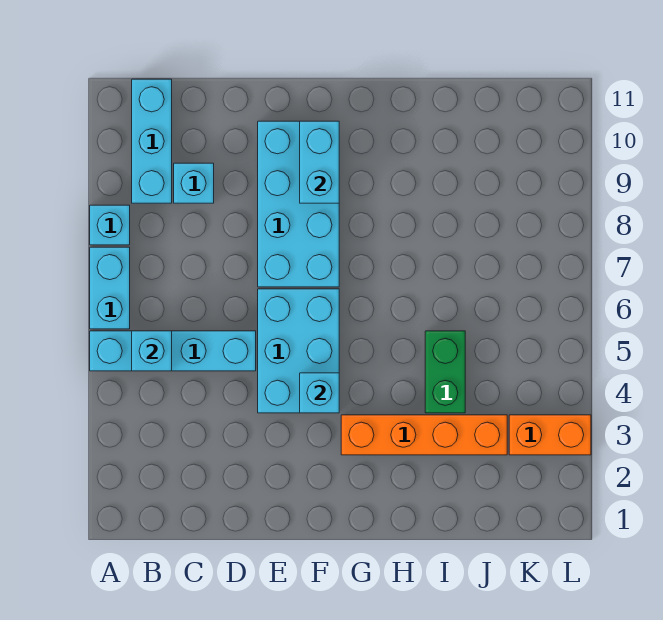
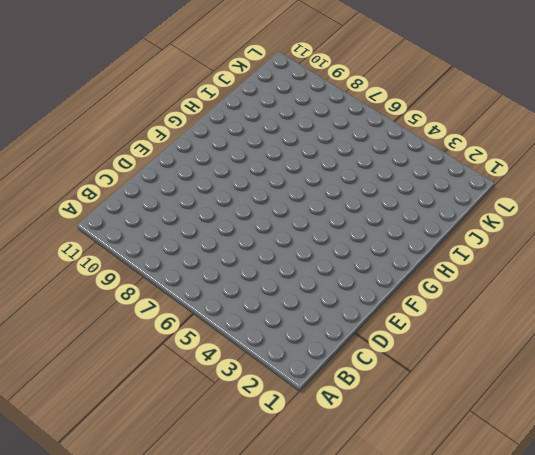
none -> cyan brick A5:D5 level 1
none -> cyan brick A6:A7 level 1
none -> cyan brick A8 level 1

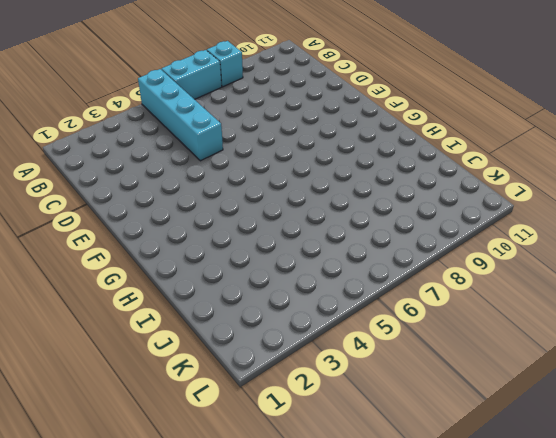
none -> cyan brick B9:B11 level 1
none -> cyan brick C9 level 1
none -> cyan brick E4:F6 level 1

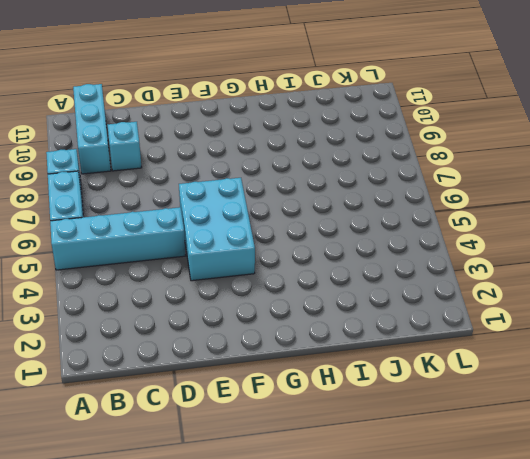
none -> cyan brick E7:F10 level 1
none -> orange brick G3:J3 level 1
none -> green brick I4:I5 level 1

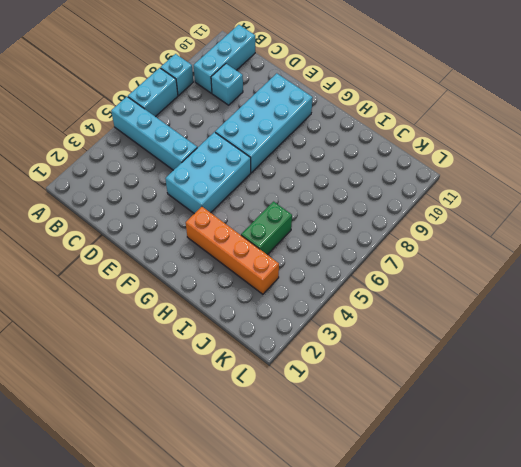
none -> orange brick K3:L3 level 1
none -> cyan brick B5 level 2
none -> cyan brick F4 level 2

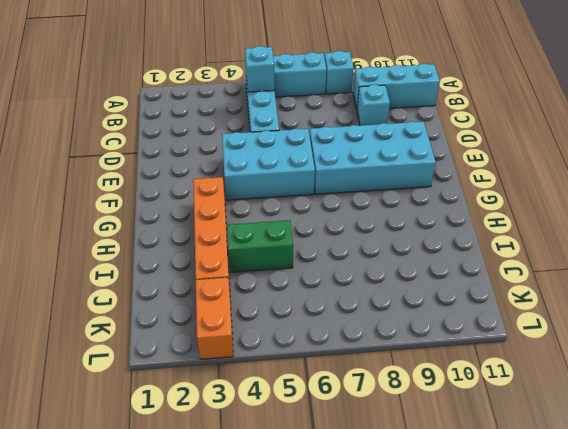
none -> cyan brick F4 level 2
none -> cyan brick F9:F10 level 2

